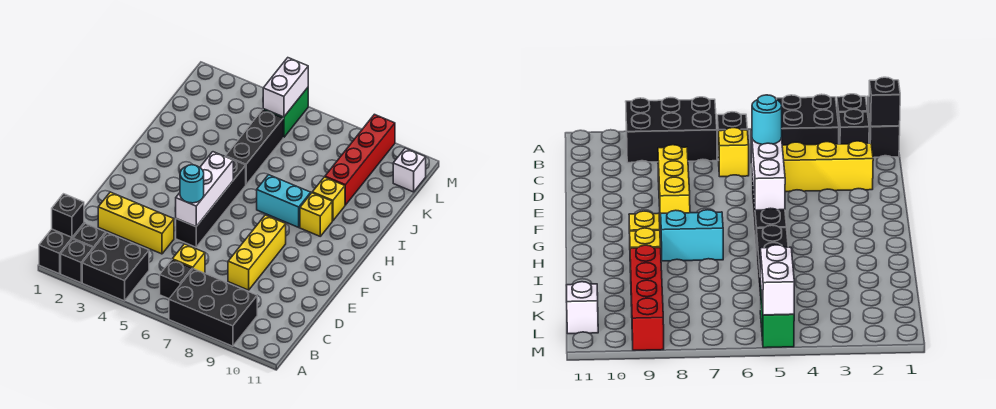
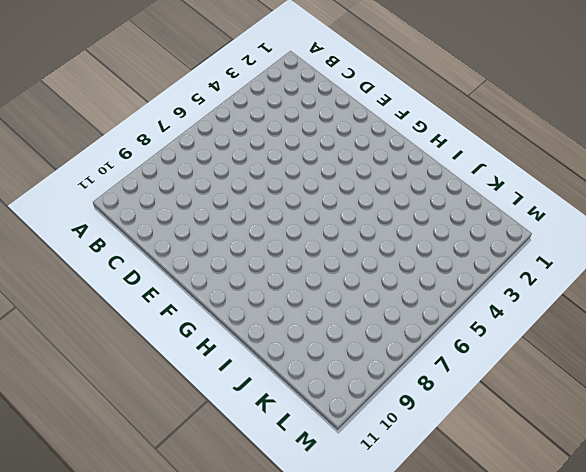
none -> black brick A1:B1 level 1
none -> black brick A2 level 1
none -> black brick A3:B4 level 1

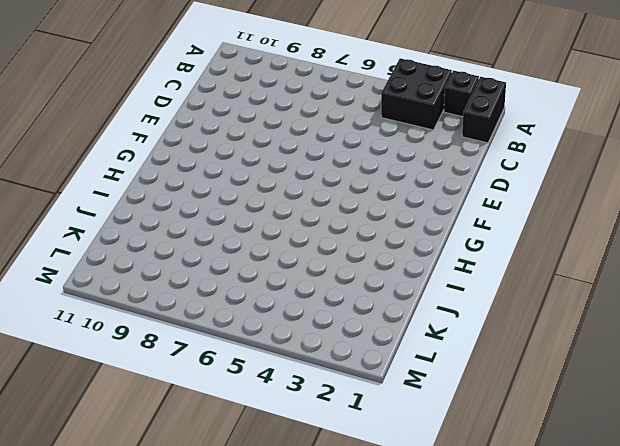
none -> black brick A7:B9 level 1
none -> black brick B2 level 1
none -> black brick B6 level 1

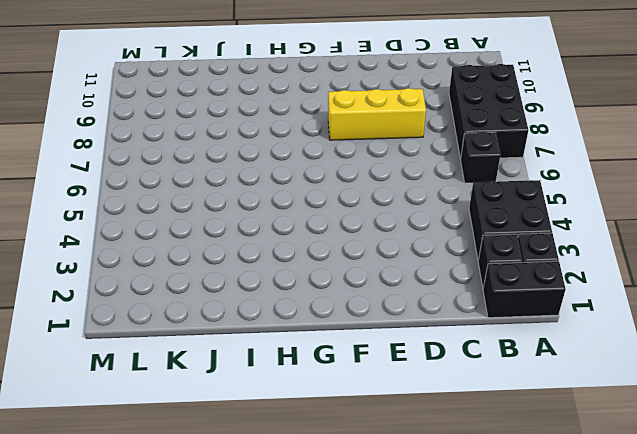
none -> yellow brick C6 level 1
none -> yellow brick D2:D4 level 1
none -> black brick E5:H5 level 1

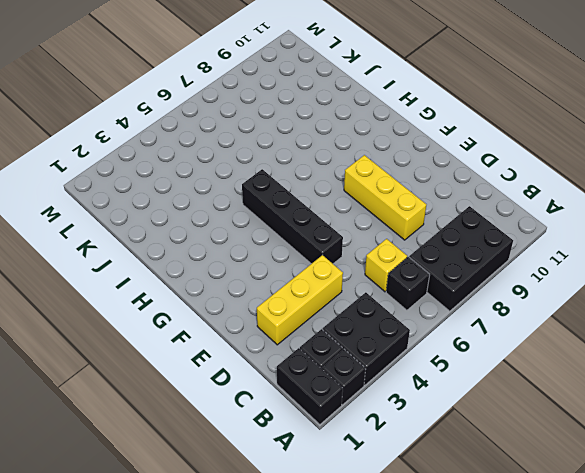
none -> cyan brick H7:H8 level 1
none -> yellow brick H9 level 1
none -> black brick I5:K5 level 1

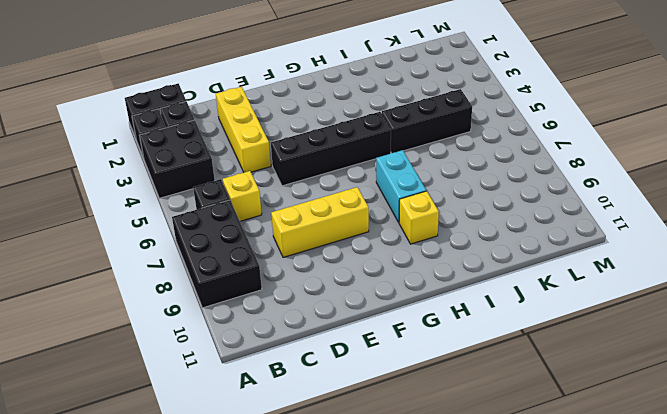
none -> yellow brick I9 level 1
none -> red brick J9:M9 level 1
none -> green brick L5:M5 level 1

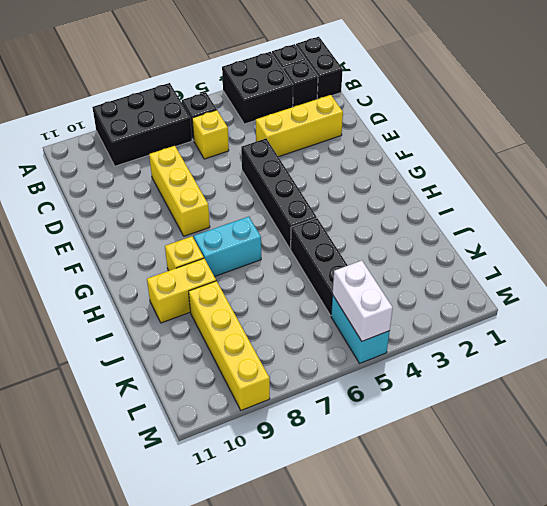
yellow brick I9:I10 level 1 -> yellow brick I9 level 1
yellow brick J9:M9 level 1 -> red brick J9:M9 level 1
cyan brick L5:M5 level 1 -> green brick L5:M5 level 1
none -> white brick L11 level 1
none -> black brick B1 level 2
none -> white brick E5:G5 level 2

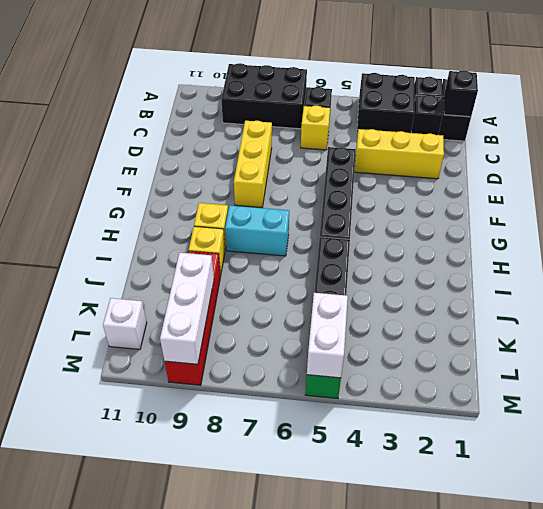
white brick K9:M9 level 2 -> white brick E5:G5 level 2
none -> cyan round brick E5 level 3

